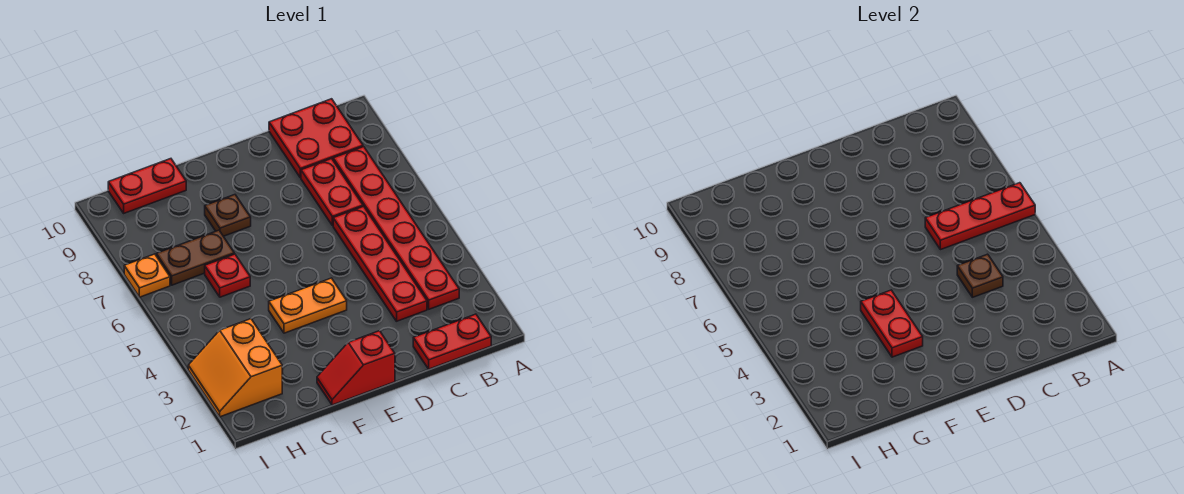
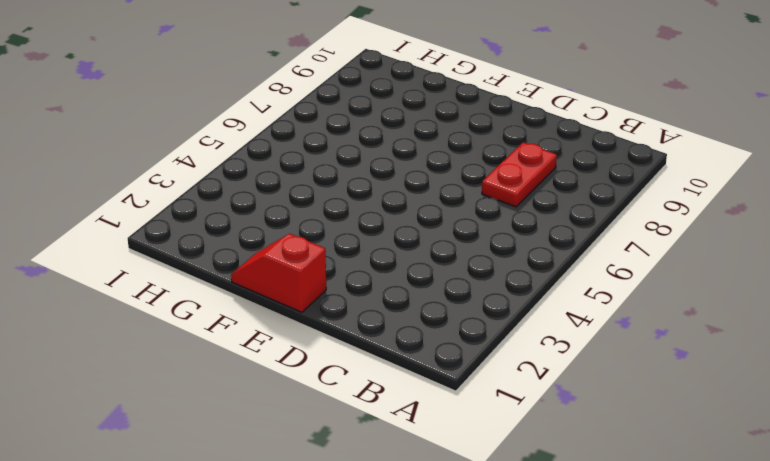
none -> red plate B1:C1 level 1
none -> red plate B3:B8 level 1
none -> red plate B9:C10 level 1

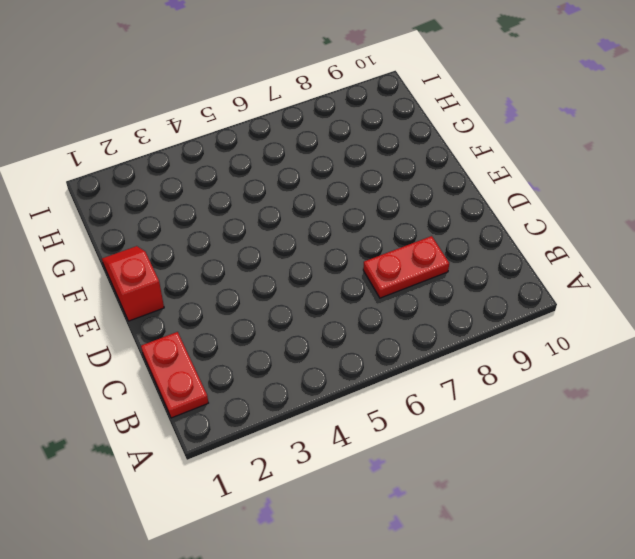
none -> red plate B3:B8 level 1
none -> red plate B9:C10 level 1
none -> red plate C3:C6 level 1

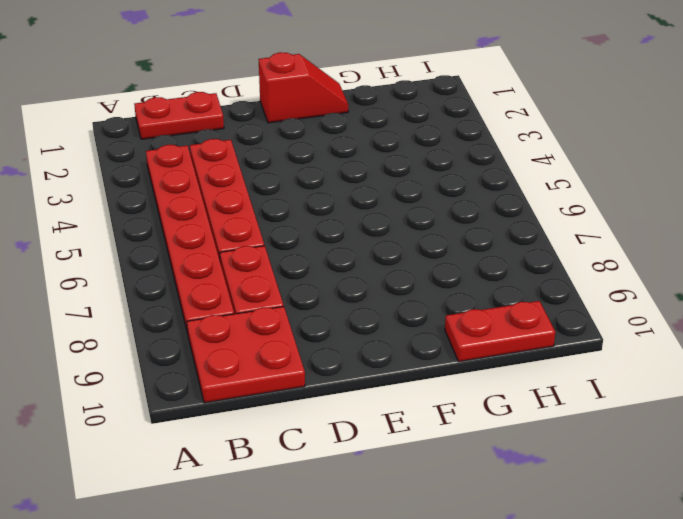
none -> orange plate E4:F4 level 1
none -> brown plate F8 level 1
none -> red plate G6 level 1

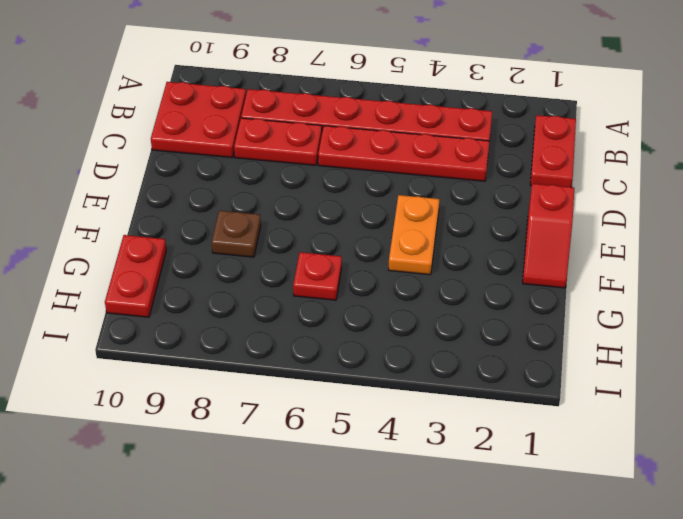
none -> brown plate G7:H7 level 1
none -> orange slope H2:I3 level 1 top H
none -> orange plate I7 level 1

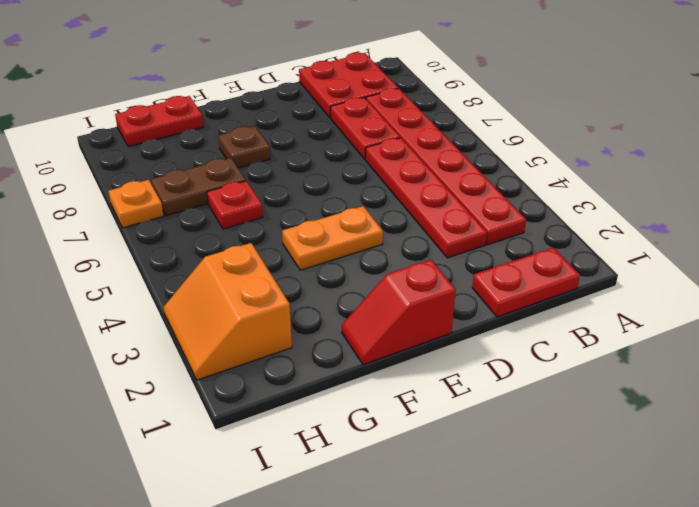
none -> red plate A6:C6 level 2
none -> brown plate C4 level 2
none -> red plate F3:F4 level 2

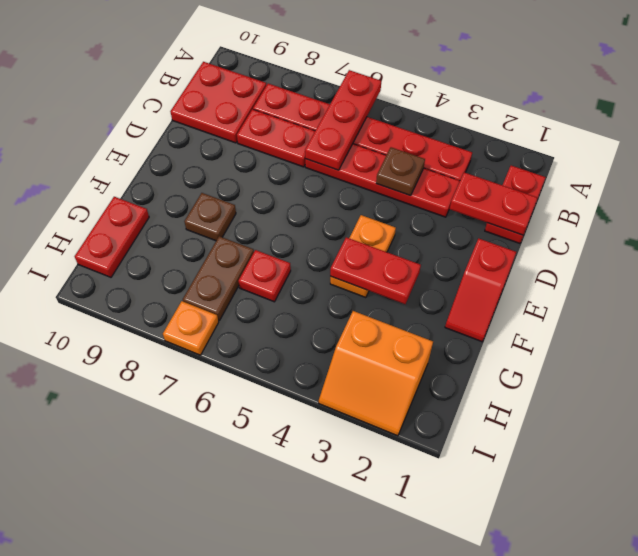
red plate C1:C2 level 2 -> none

